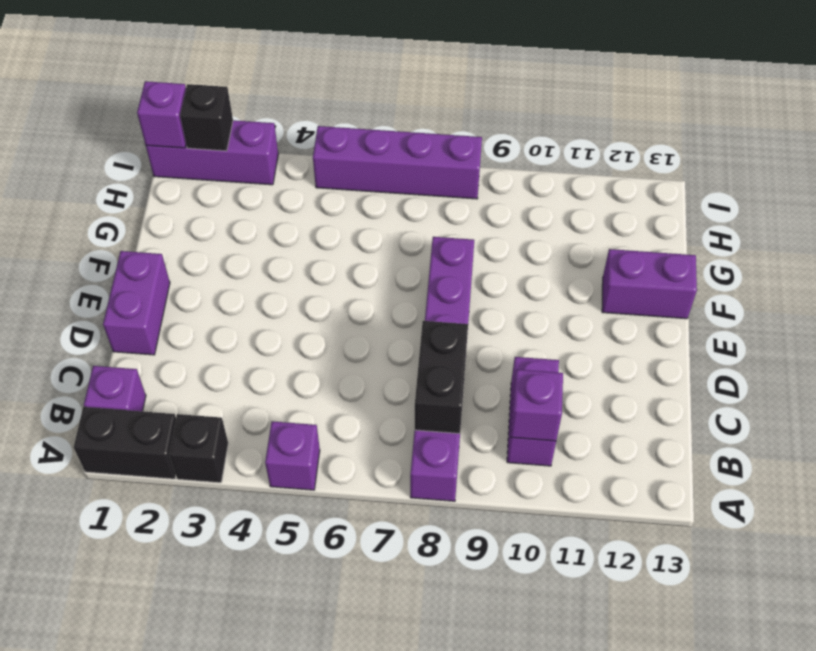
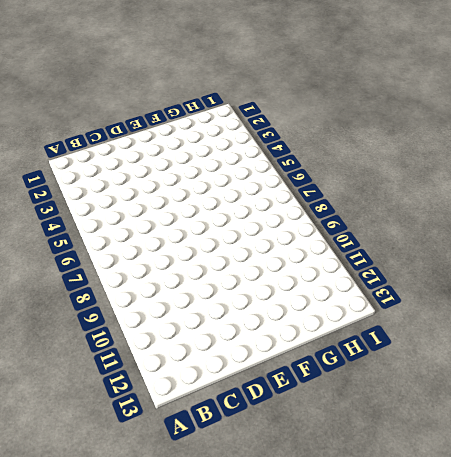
none -> black brick A1:A2 level 1
none -> black brick A3 level 1
none -> purple brick A5 level 1

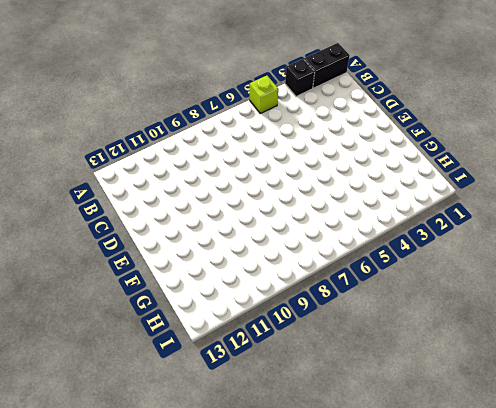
lime brick A5 level 1 -> purple brick A5 level 1
none -> purple brick A8:F8 level 1
none -> purple brick B1 level 1
none -> purple brick B10:C10 level 1

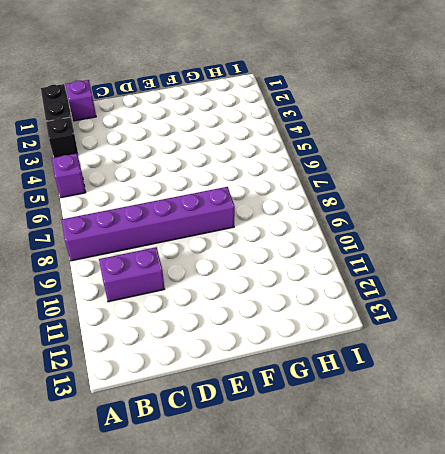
none -> purple brick D1:E1 level 1
none -> purple brick F12:F13 level 1
none -> purple brick I1:I3 level 1

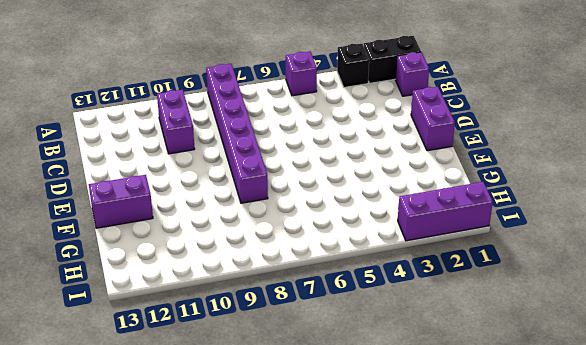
none -> purple brick I5:I8 level 1
none -> black brick B8:C8 level 2
none -> purple brick B10 level 2

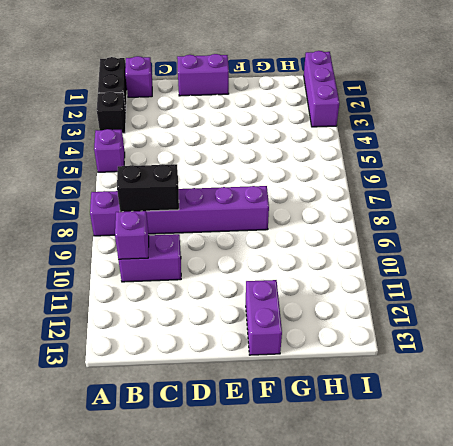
none -> purple brick I5:I8 level 1
none -> purple brick I1 level 2
none -> black brick I2 level 2

